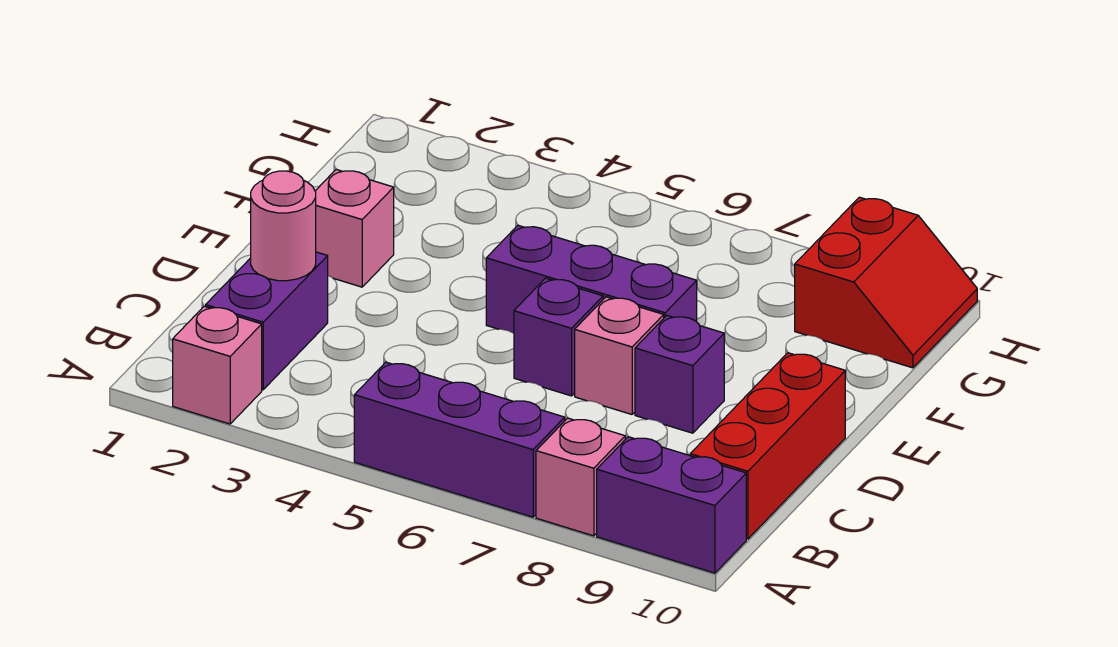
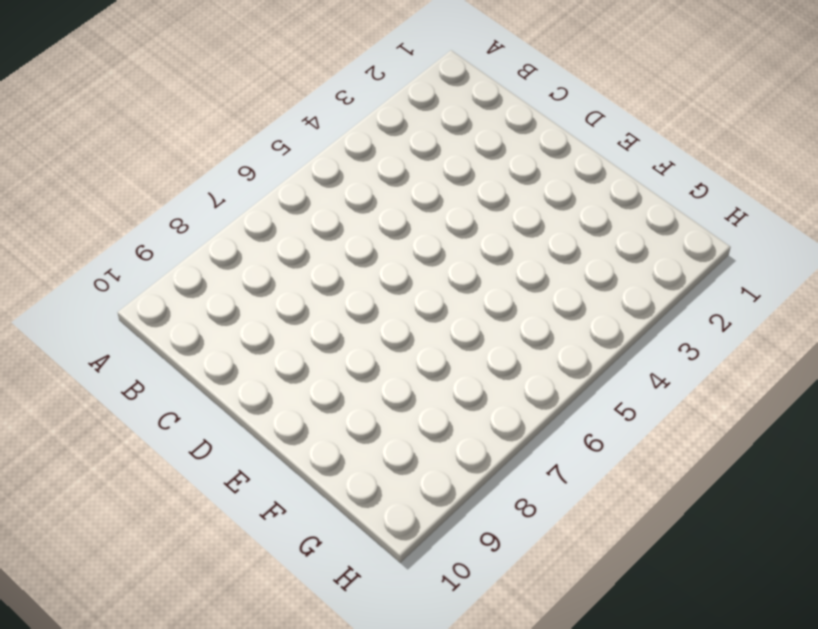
none -> pink brick A2 level 1
none -> purple brick A5:A7 level 1
none -> pink brick A8 level 1

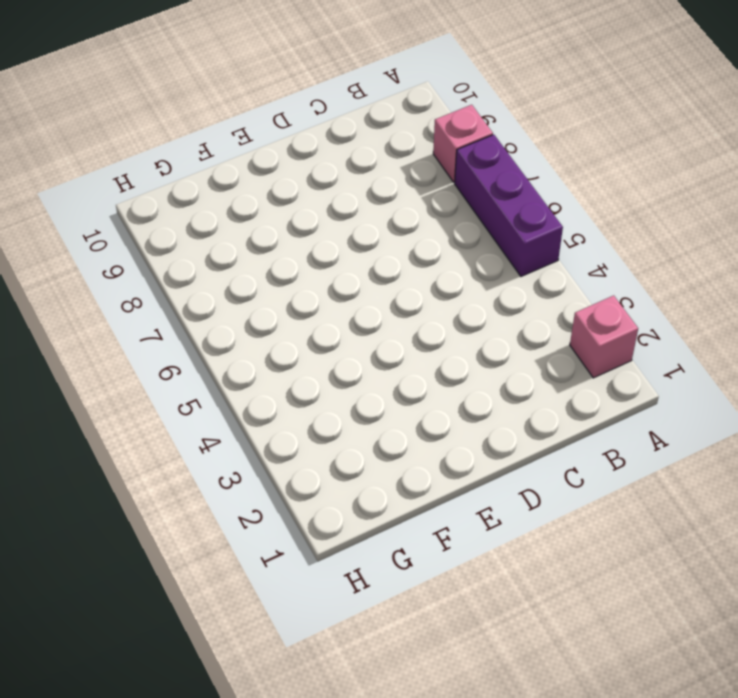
none -> purple brick A9:A10 level 1
none -> purple brick B2:C2 level 1
none -> red brick B10:D10 level 1

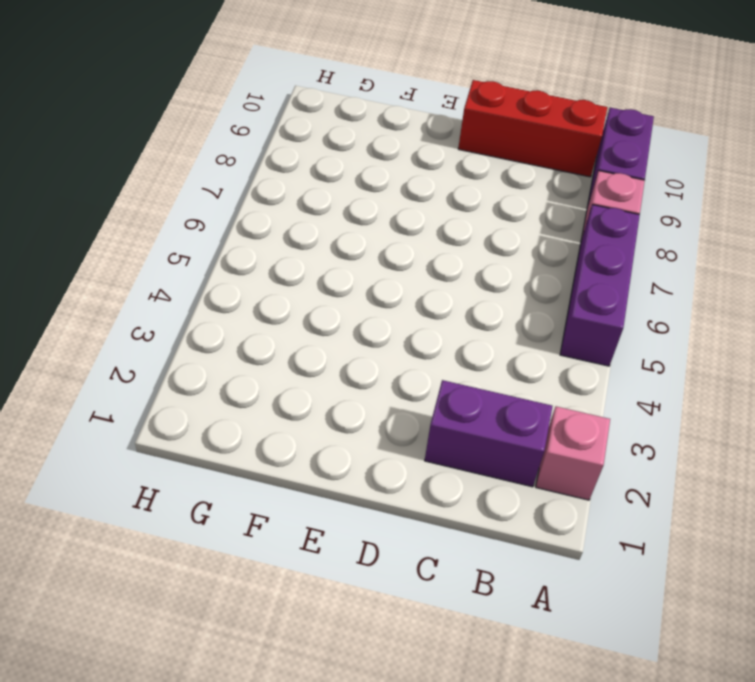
none -> purple brick D6 level 1
none -> pink brick D7 level 1
none -> purple brick D8 level 1

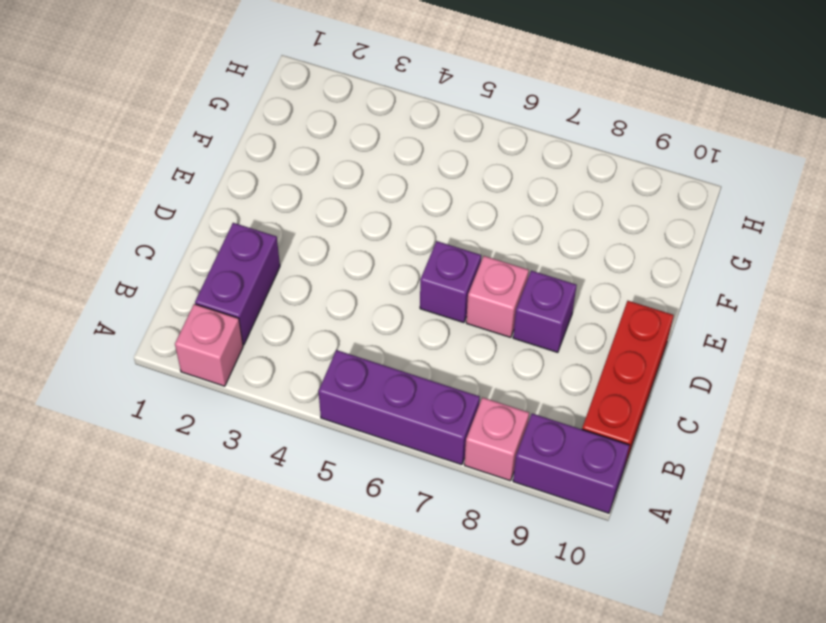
none -> pink brick E2 level 1
none -> purple brick E5:E7 level 1
none -> red slope G9:H10 level 1 top 9

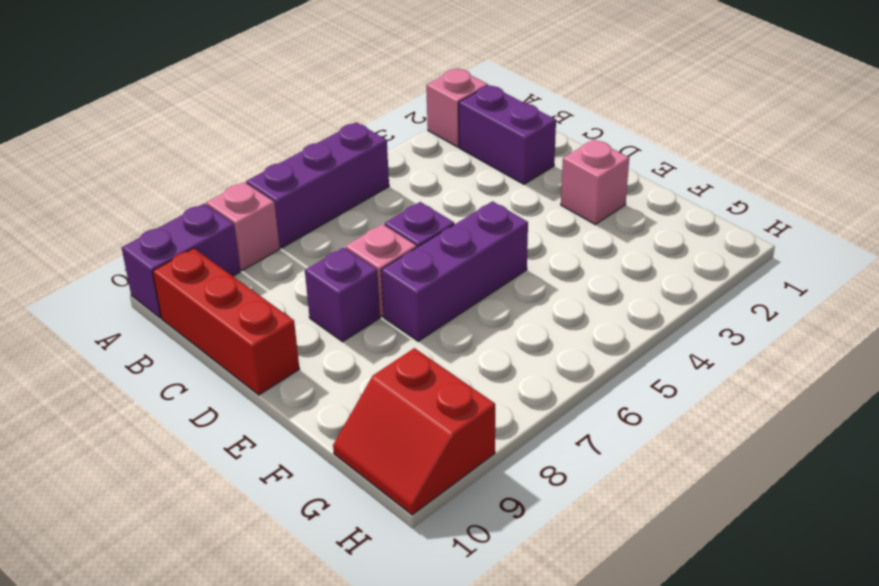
none -> pink round brick C2 level 2

